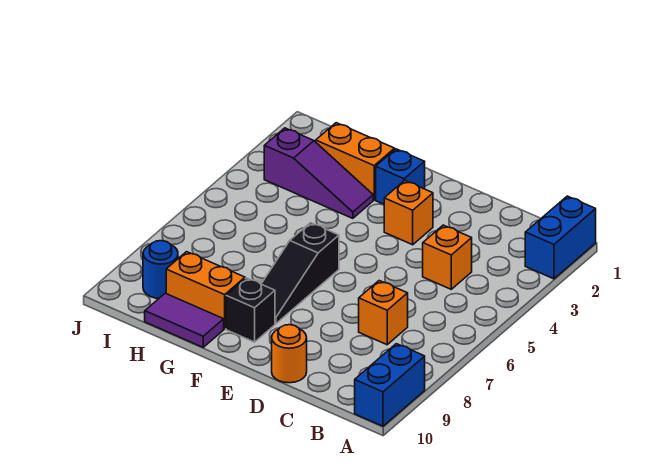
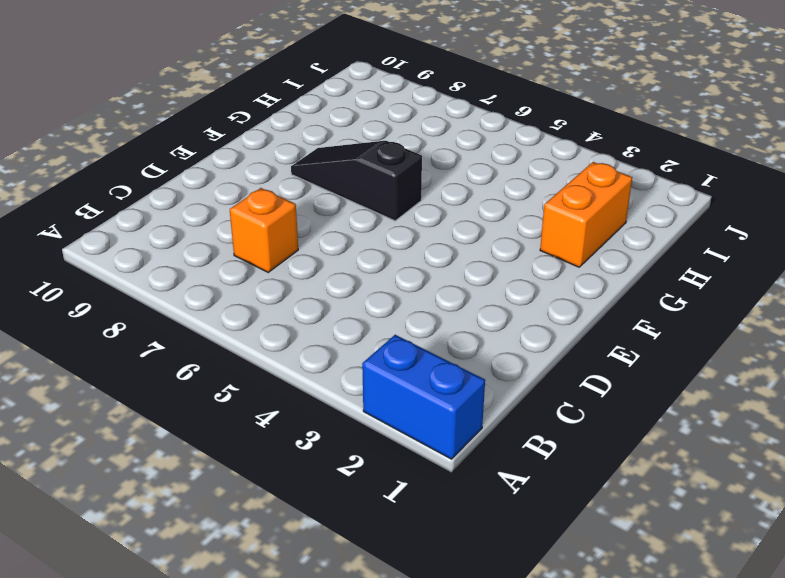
none -> blue brick A9:A10 level 1
none -> orange brick C4 level 1
none -> orange round brick D10 level 1

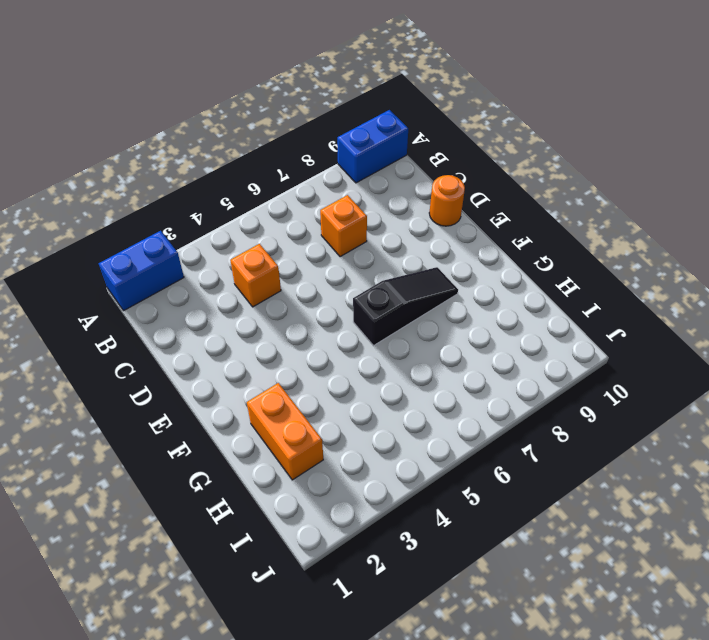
none -> orange brick E3 level 1
none -> blue brick F2 level 1
none -> black brick F9 level 1

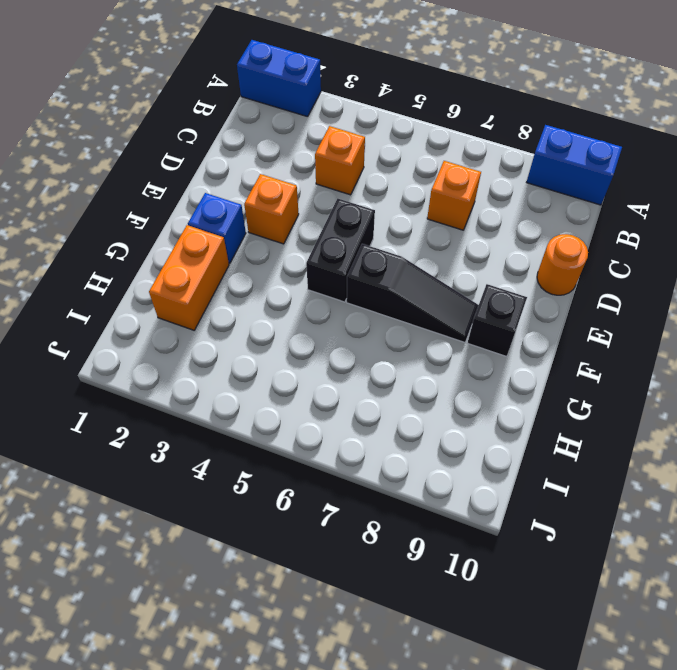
black brick E5:F5 level 1 -> none
none -> purple slope G3:I3 level 1 top I
none -> orange brick G9:H9 level 1
none -> purple tile G10:H10 level 1

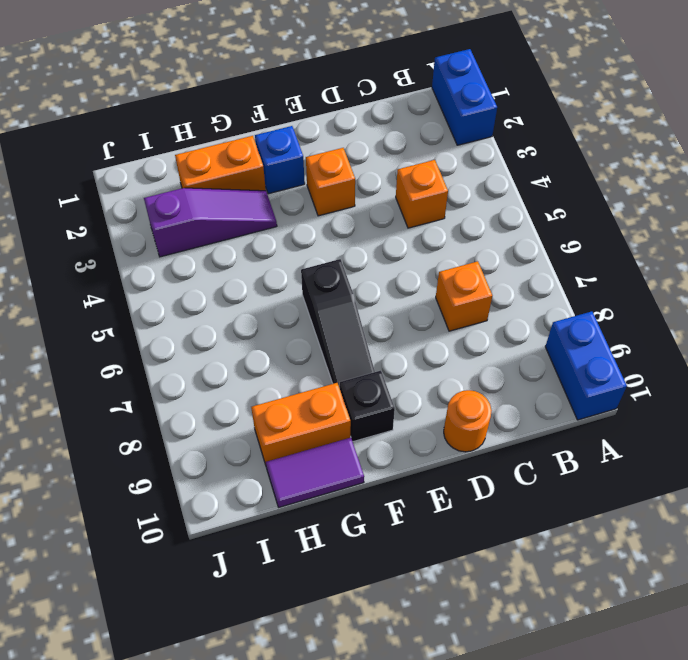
none -> blue round brick I9 level 1

